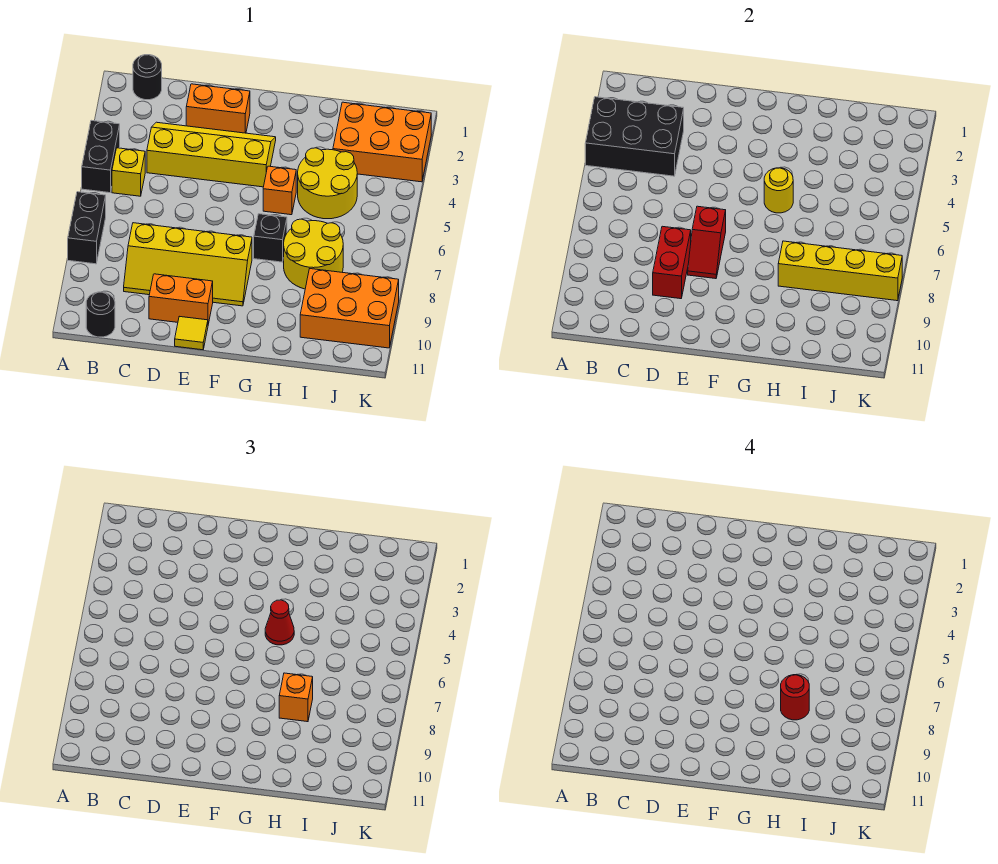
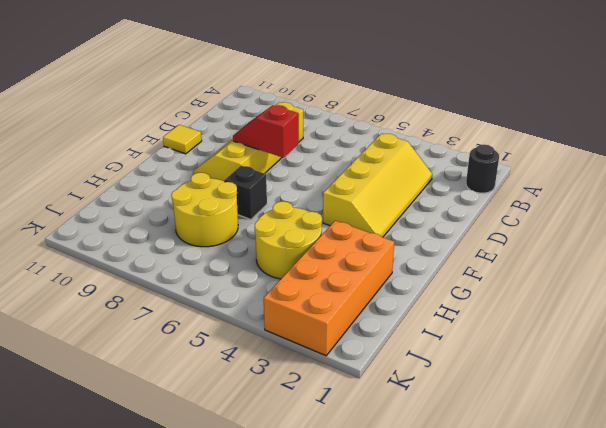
orange brick H2:K3 level 1 -> orange brick I2:K3 level 1
none -> black brick A4:A5 level 1
none -> black brick A7:A8 level 1
none -> yellow brick B5 level 1

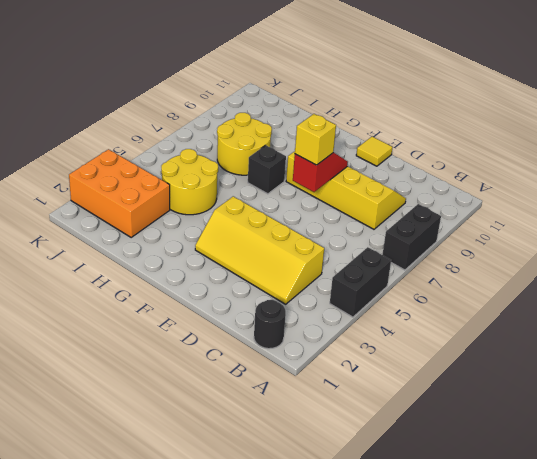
yellow brick E7 level 3 -> yellow brick B5 level 1
none -> black round brick B11 level 1
none -> orange brick D2:E2 level 1
none -> orange brick D10:E10 level 1

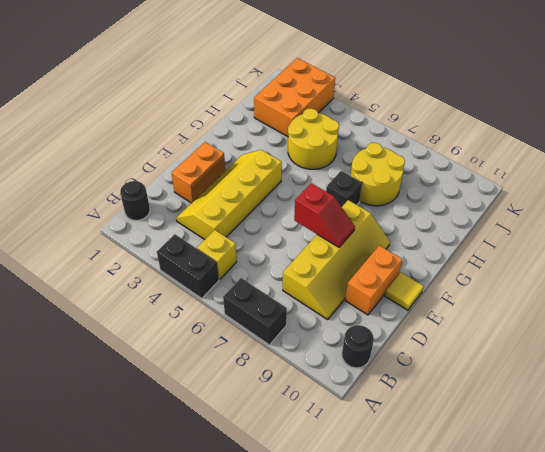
none -> orange brick G5 level 1
none -> orange brick I9:K10 level 1
none -> black brick A3:C4 level 2

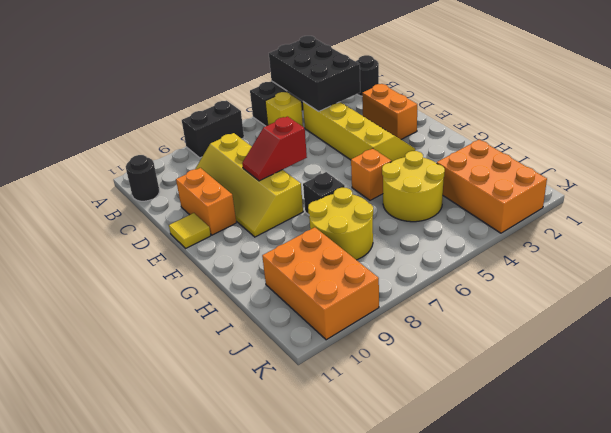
none -> red brick D8:D9 level 2
none -> yellow round brick G5 level 2
none -> yellow brick H8:K8 level 2

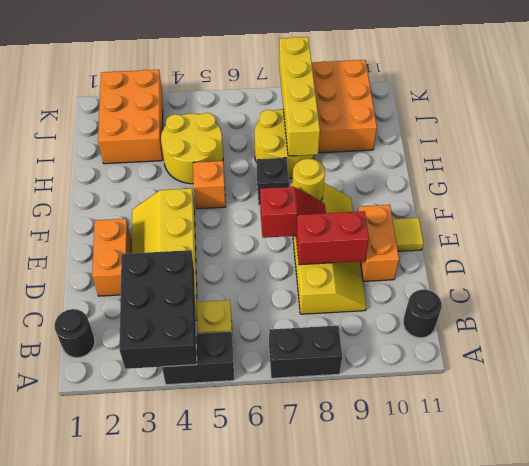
yellow round brick F8 level 2 -> yellow round brick G5 level 2
none -> red cone G5 level 3
none -> orange brick H8 level 3
none -> red round brick H8 level 4

